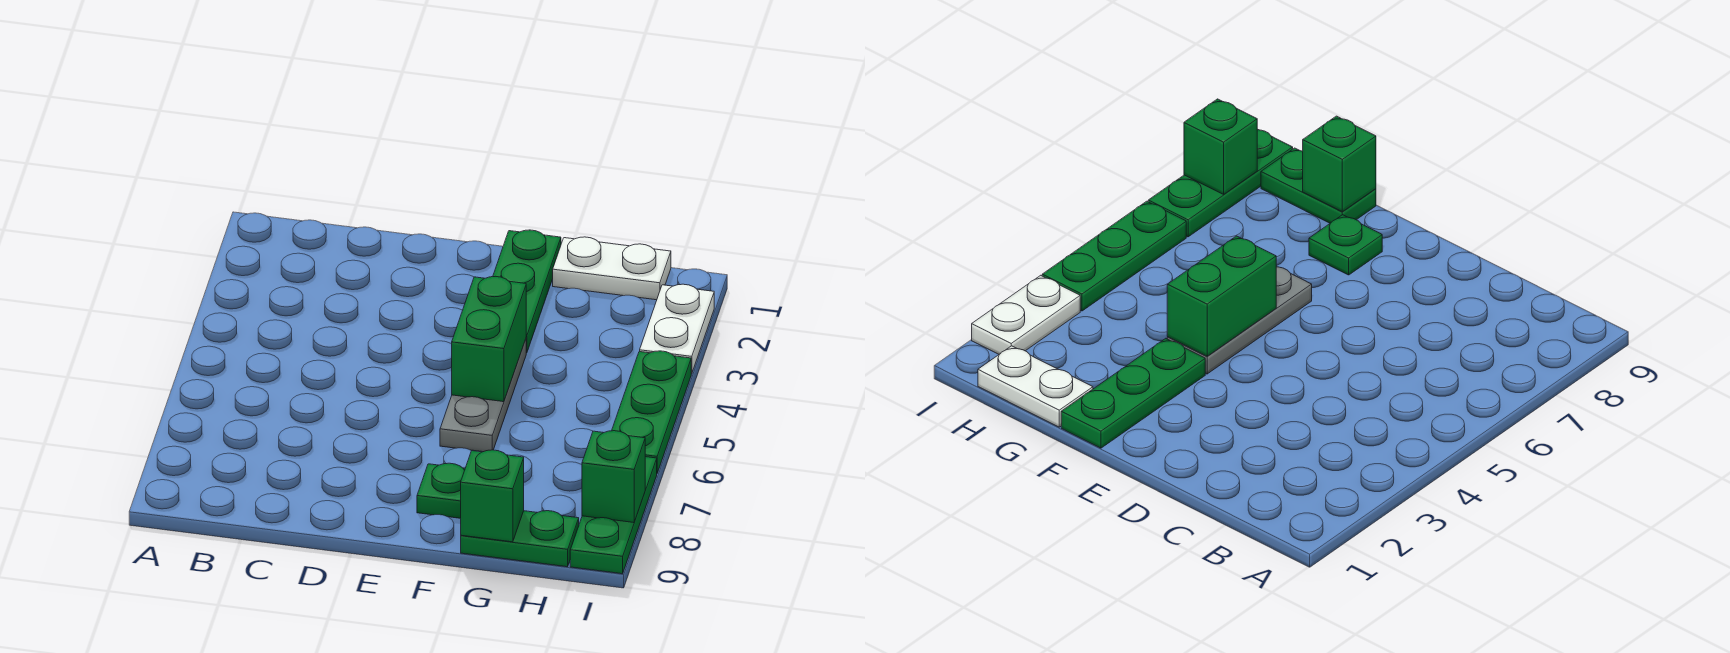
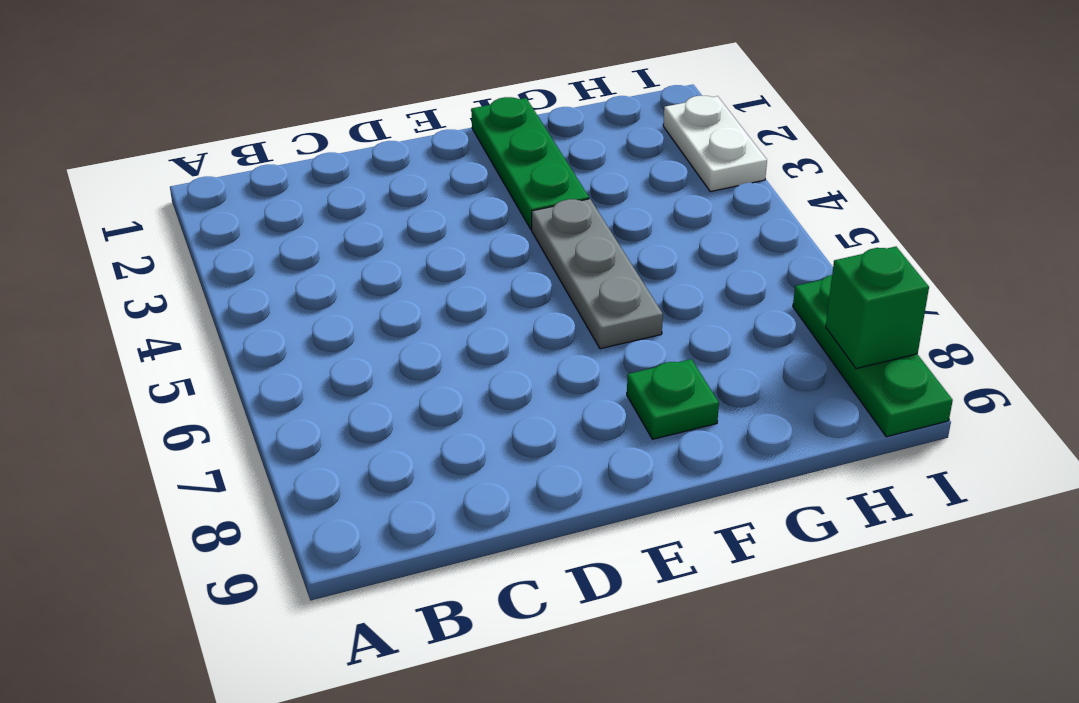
none -> white plate G1:H1 level 1
none -> green plate G9:H9 level 1

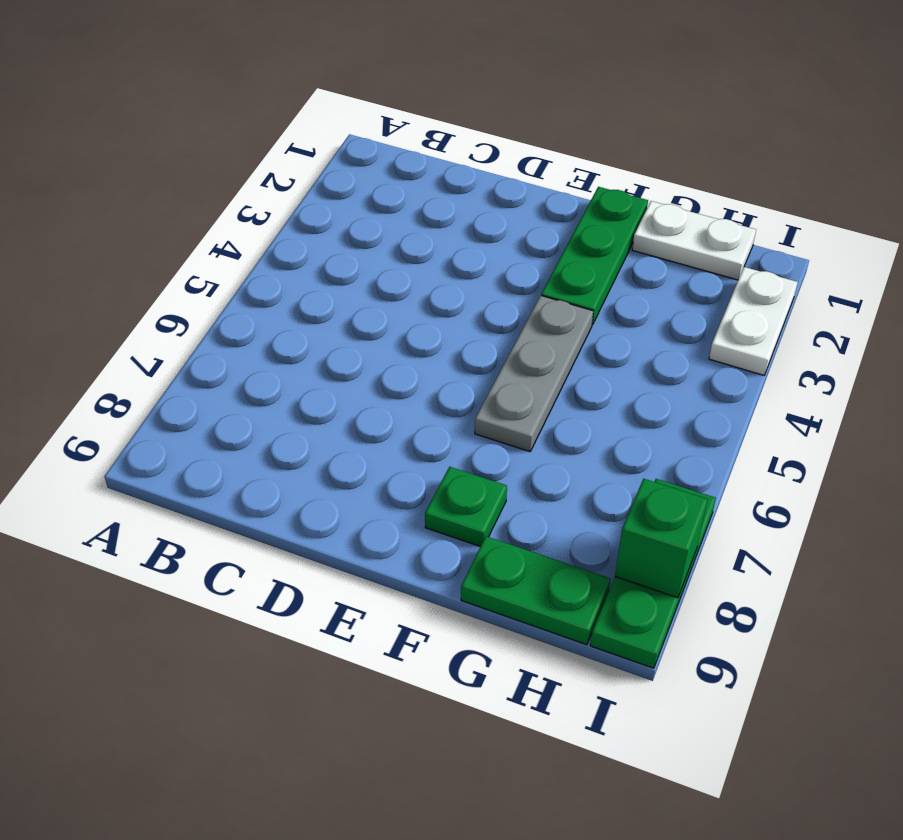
none -> green plate I4:I6 level 1
none -> green brick F4:F5 level 2

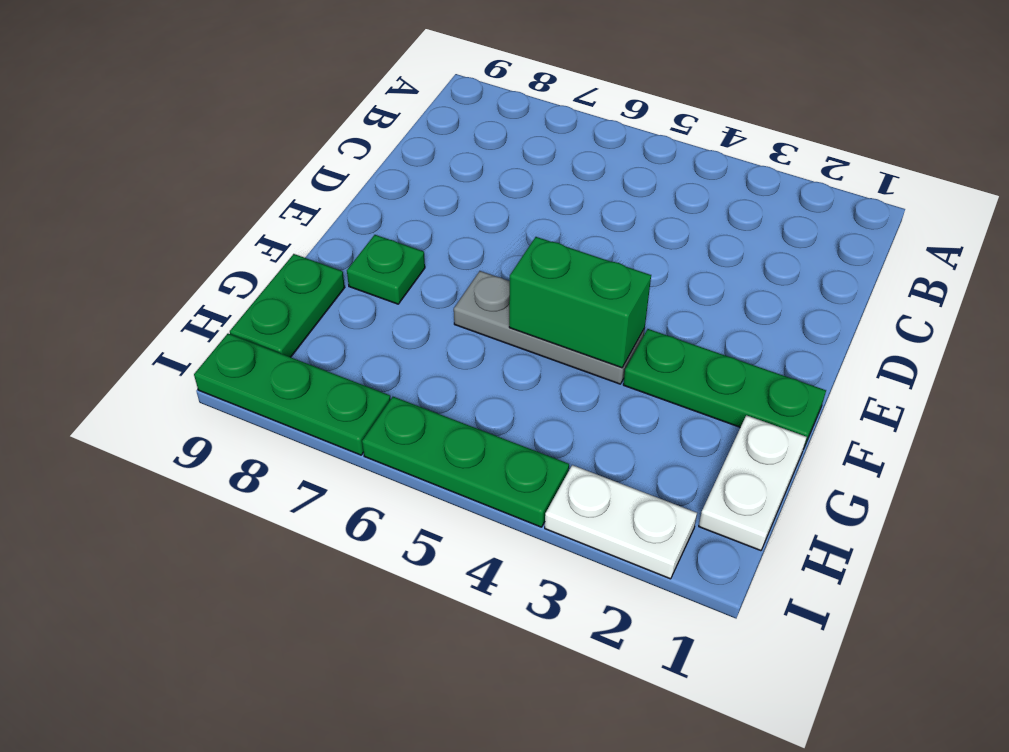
none -> green brick G9 level 2
none -> green brick I8 level 2

